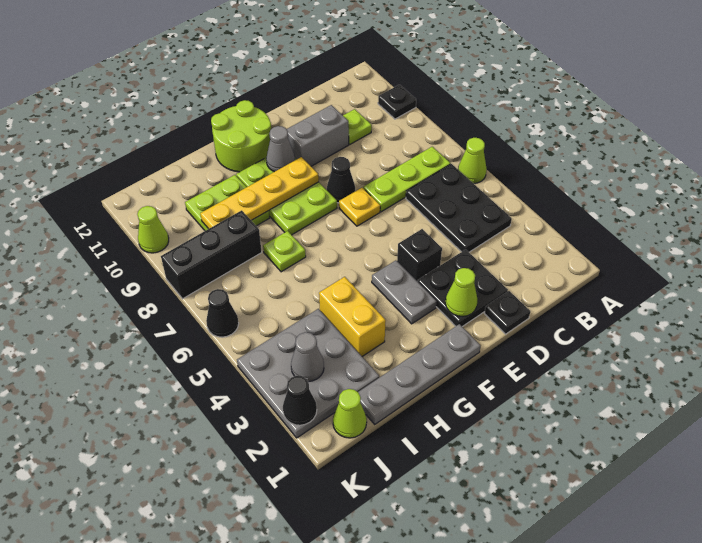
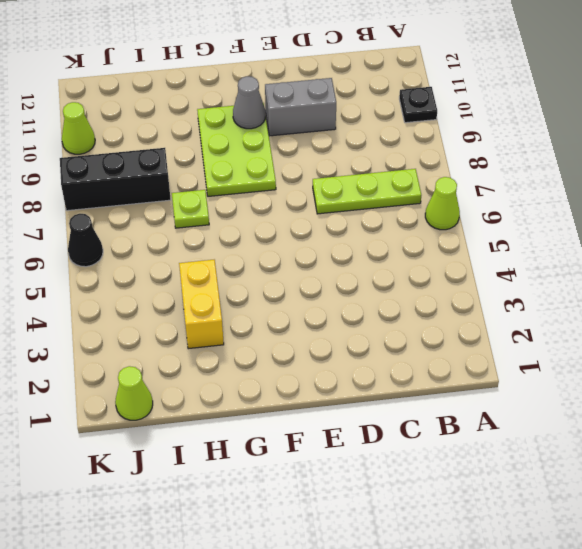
none -> black plate B4:C6 level 1
none -> lime plate C10 level 1
none -> black plate D1 level 1

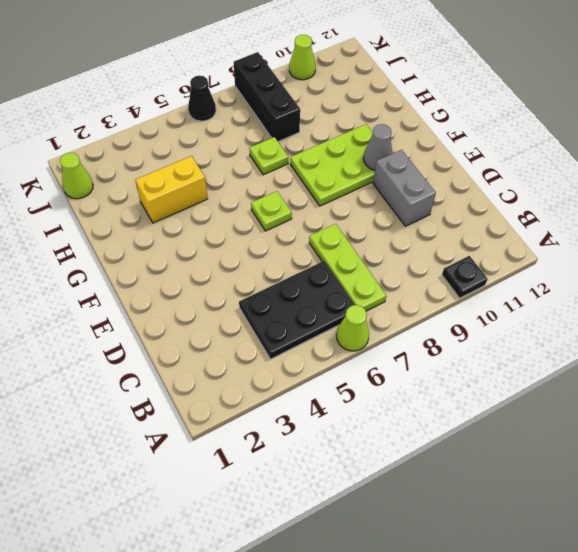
lime plate F6 level 1 -> lime plate C10 level 1
none -> black plate D1 level 1
none -> black plate D2:E3 level 1
none -> black brick E4 level 1

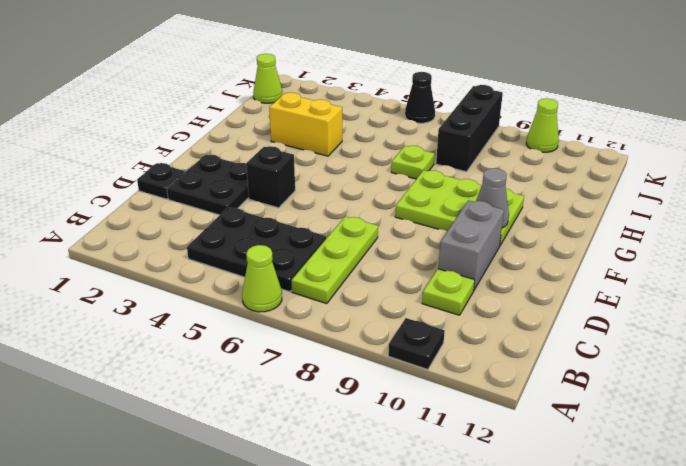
none -> yellow plate E7 level 1
none -> black cone E8 level 1
none -> grey plate F1:I1 level 1

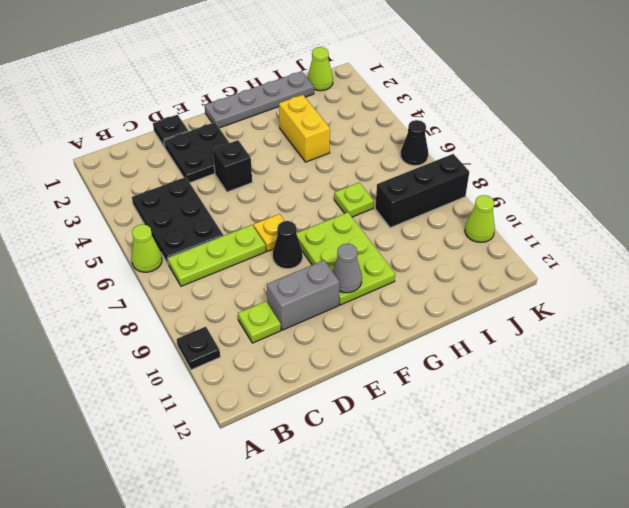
none -> grey plate F3:F4 level 1
none -> lime round brick F11:G12 level 1
none -> lime plate H9:I10 level 1

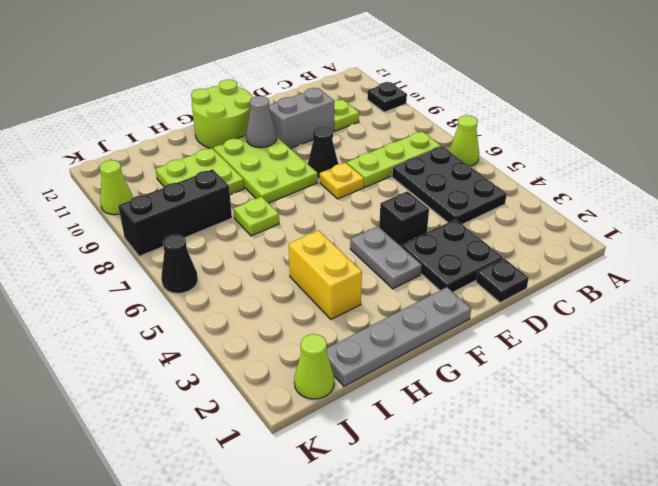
none -> grey plate I2:K4 level 1
none -> lime cone E2 level 2
none -> yellow plate F9:I9 level 2

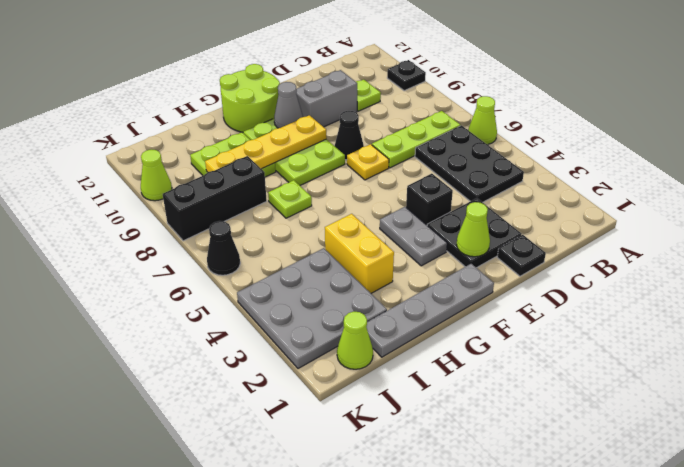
none -> grey cone J3 level 2
none -> black cone K2 level 2

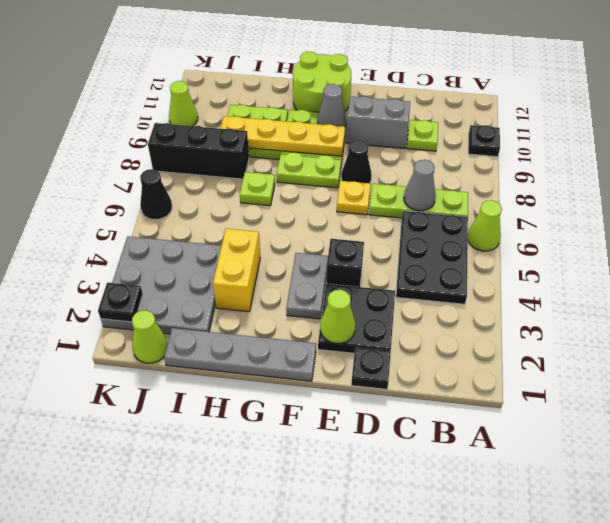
grey cone C7 level 2 -> grey cone J3 level 2
black plate K2 level 2 -> black cone K2 level 2

